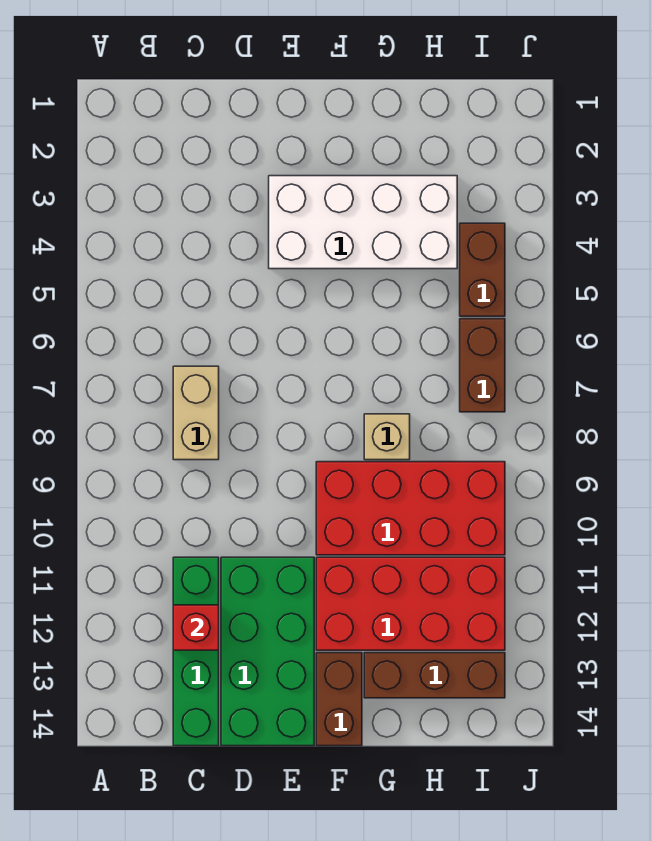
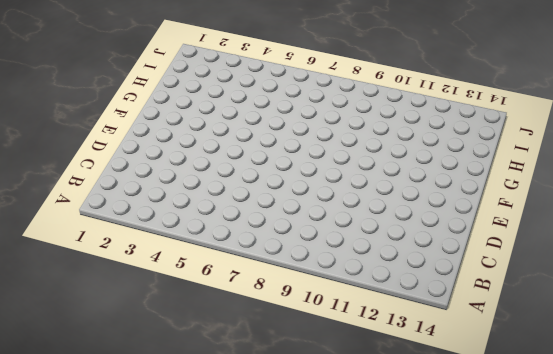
none -> tan brick C7:C8 level 1
none -> green brick C11:C14 level 1
none -> green brick D11:E14 level 1

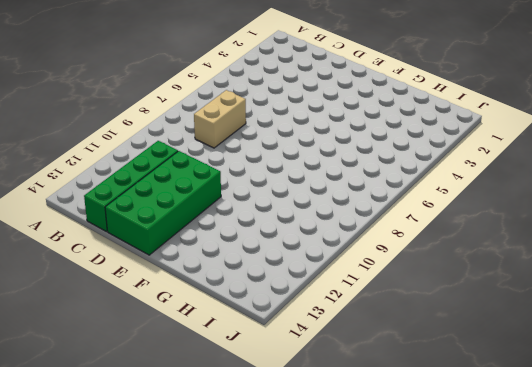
none -> white brick E3:H4 level 1
none -> red brick F9:I10 level 1
none -> red brick F11:I12 level 1

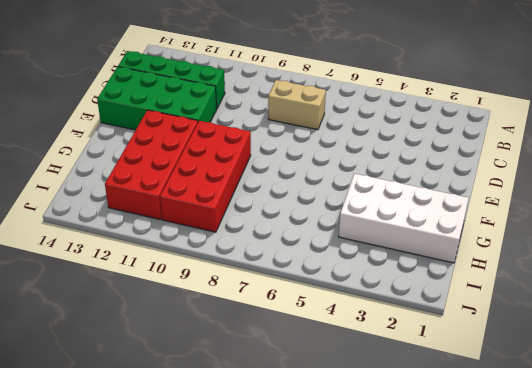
white brick G1:H4 level 1 -> white brick E3:H4 level 1
none -> brown brick F13:F14 level 1
none -> tan brick G8 level 1
none -> brown brick G13:I13 level 1

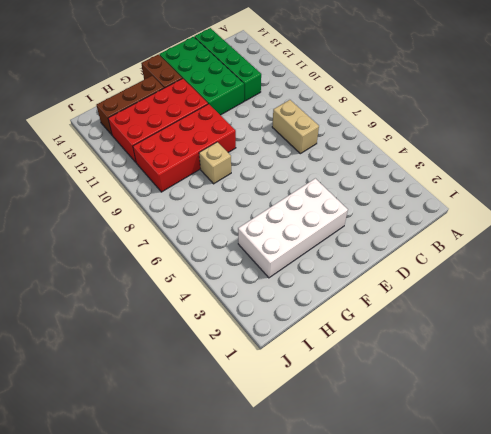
none -> brown brick I4:I5 level 1
none -> brown brick I6:I7 level 1
none -> red brick C12 level 2

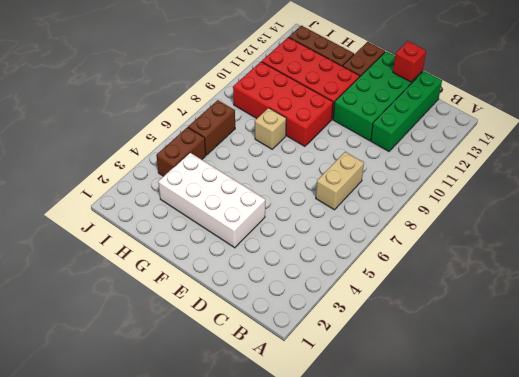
red brick D14 level 2 -> red brick C12 level 2

